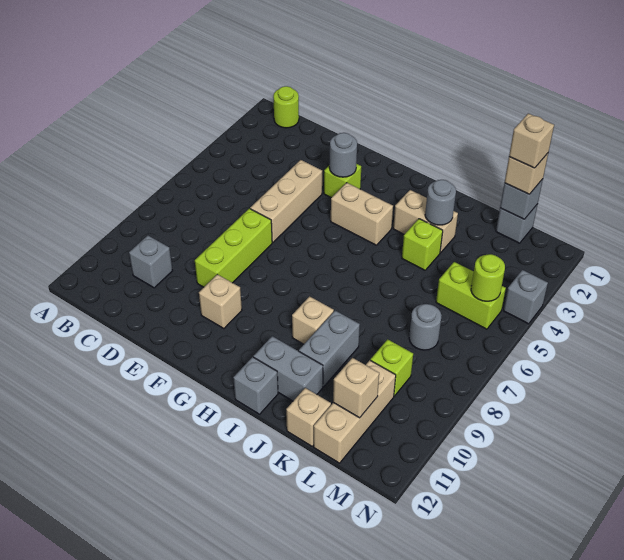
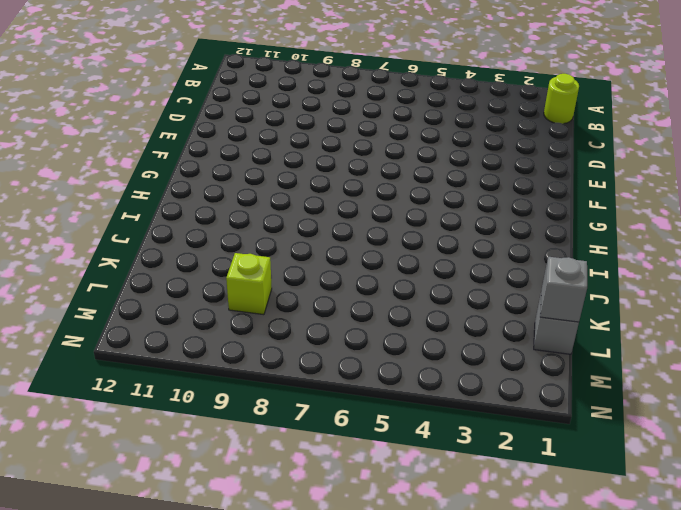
none -> grey brick C10 level 1
none -> tan brick E4:E6 level 1
none -> lime brick E7:E9 level 1

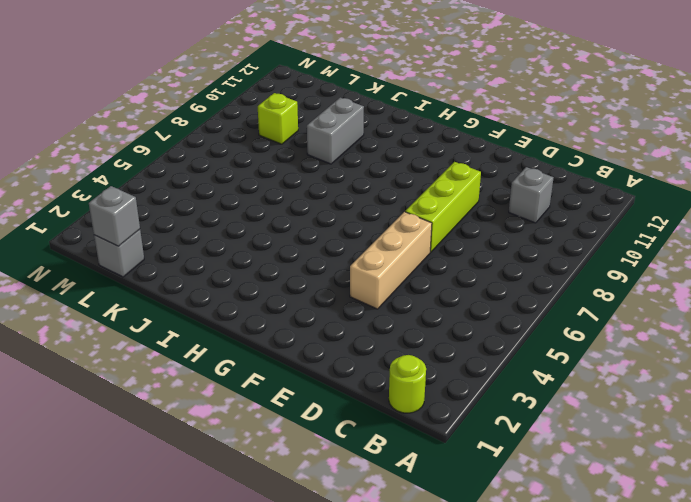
none -> lime brick F3 level 1
none -> tan brick F10 level 1
none -> tan brick G4:H4 level 1

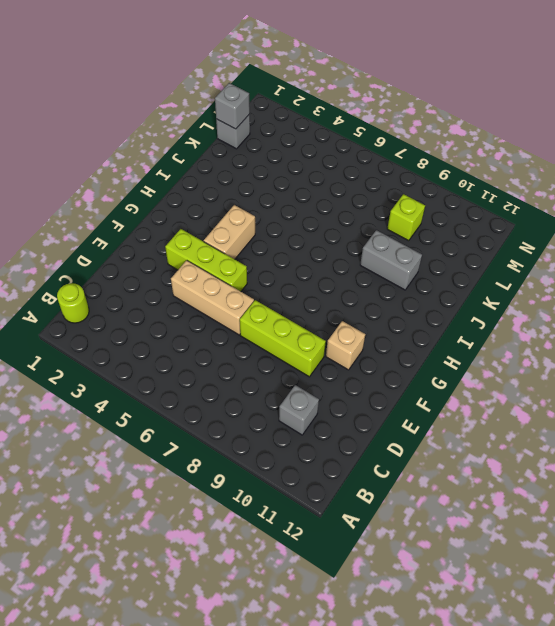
lime brick F3:F5 level 1 -> lime brick F3 level 1
none -> tan brick I3:J3 level 1
none -> tan brick I9 level 1
none -> grey brick I11:J11 level 1

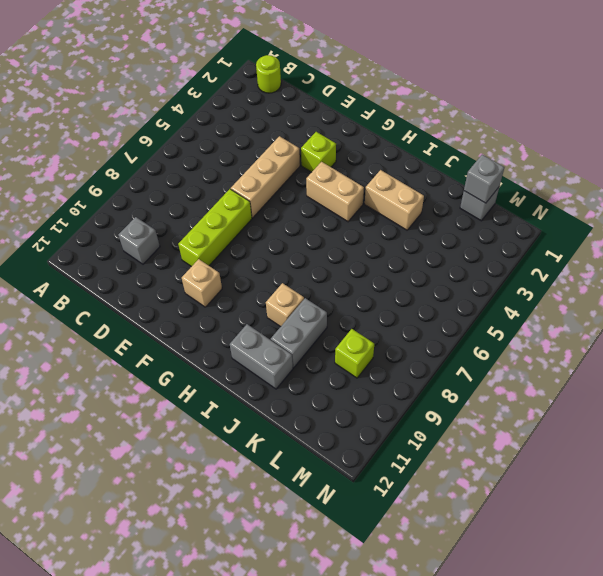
none -> grey brick I12 level 1
none -> lime brick J4 level 1
none -> tan brick K12 level 1

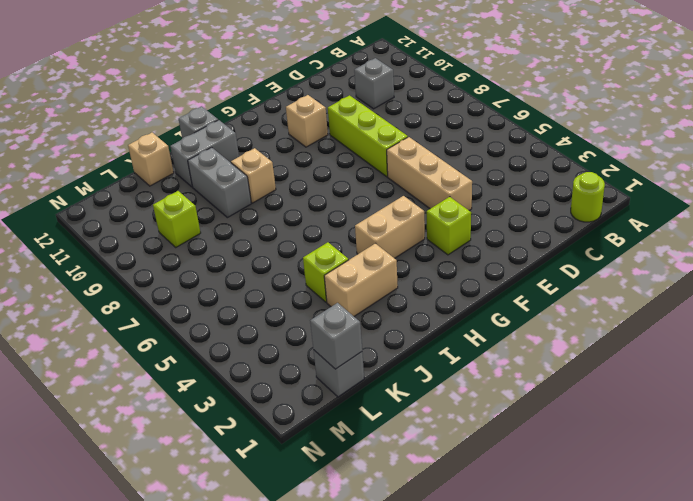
none -> lime brick L5:M5 level 1
none -> grey round brick L7 level 1
none -> tan brick L10:L12 level 1

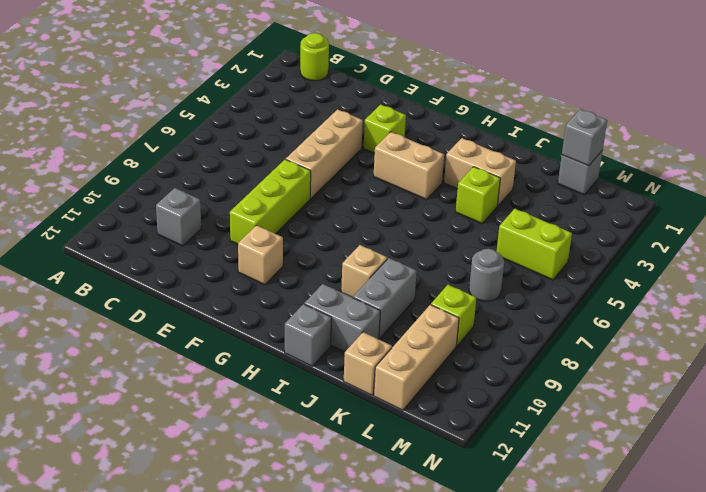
none -> grey brick N4 level 1
none -> grey round brick F3 level 2
none -> grey round brick J3 level 2

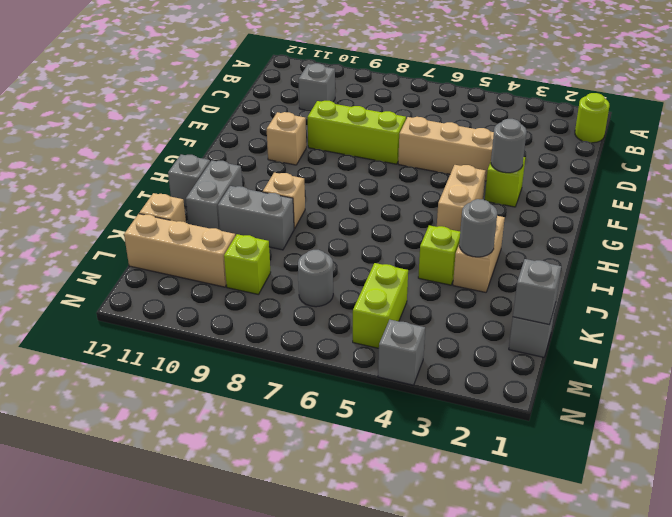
none -> tan brick L11 level 2
none -> lime round brick M5 level 2
none -> tan brick L1 level 3

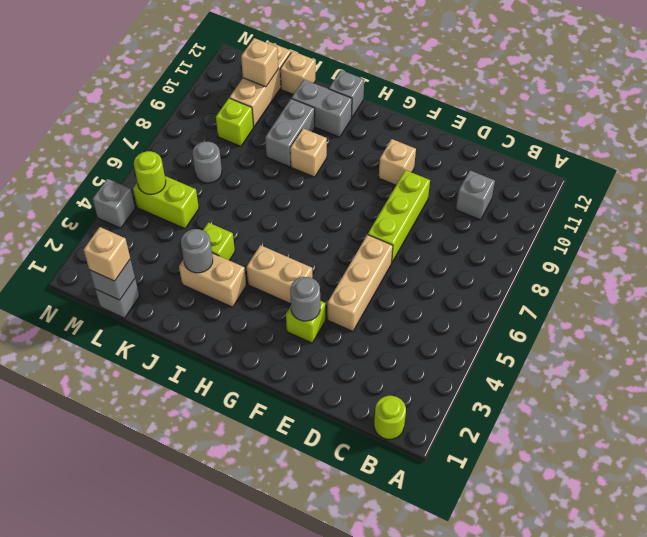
none -> tan brick L1 level 4

